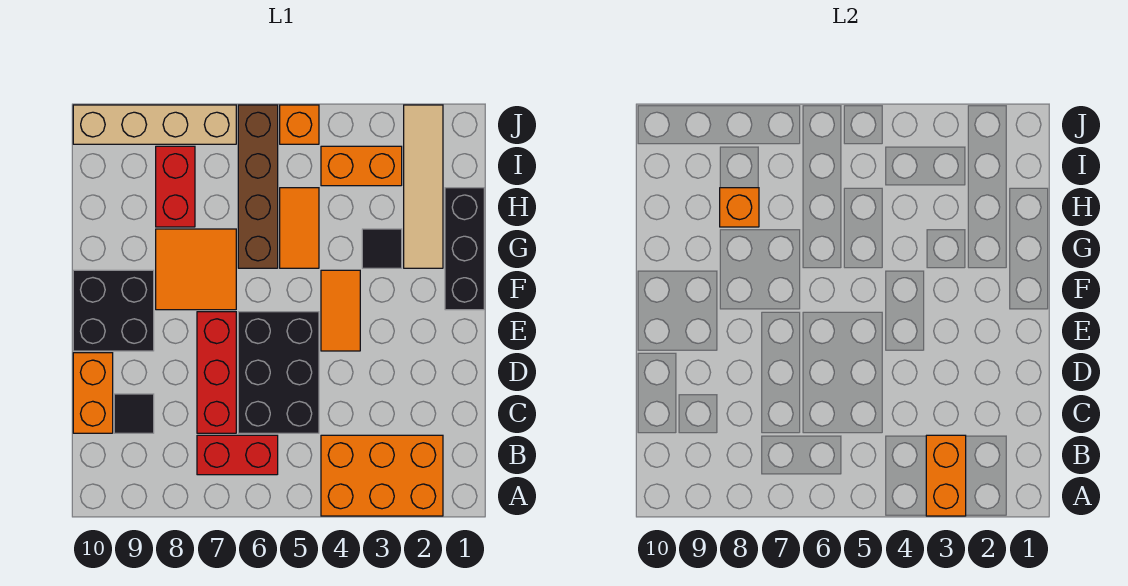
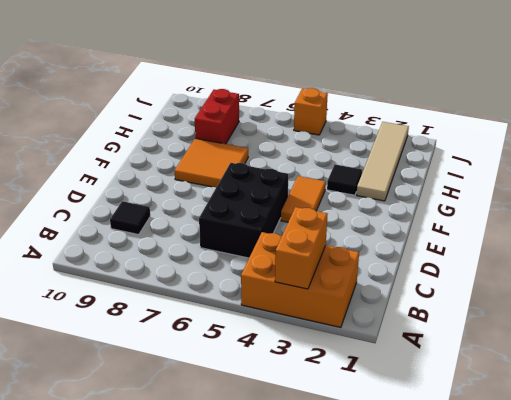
none -> red brick B6:B7 level 1
none -> red brick C7:E7 level 1
none -> orange brick C10:D10 level 1

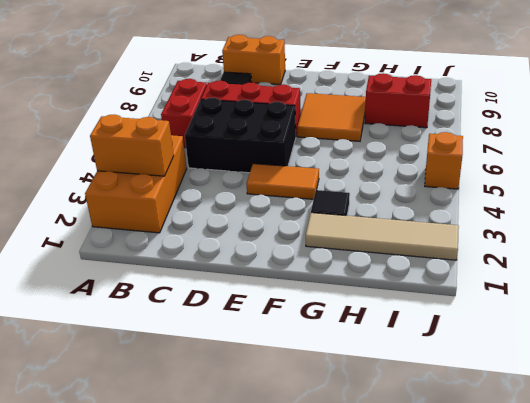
none -> black brick E9:F10 level 1
none -> black brick F1:H1 level 1
none -> orange tile G5:H5 level 1

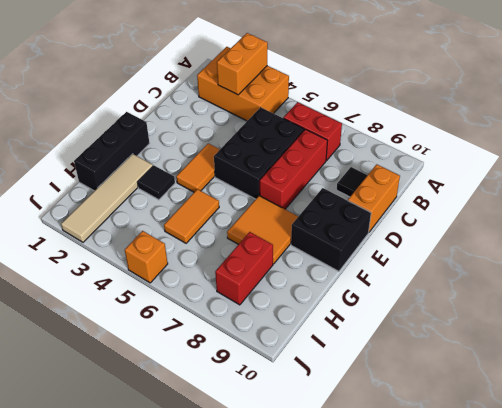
none -> brown brick G6:J6 level 1
none -> orange brick I3:I4 level 1
none -> tan brick J7:J10 level 1

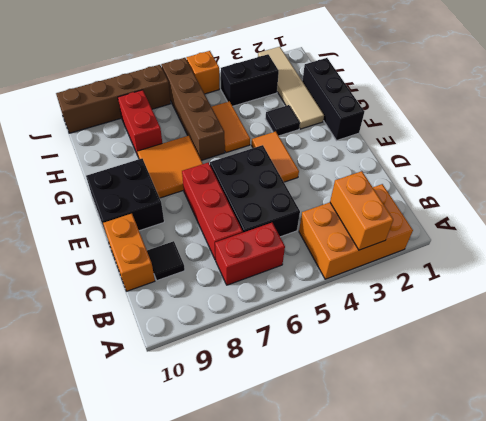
black brick I3:I4 level 1 -> orange brick I3:I4 level 1
brown brick J7:J10 level 1 -> tan brick J7:J10 level 1
none -> orange brick H8 level 2

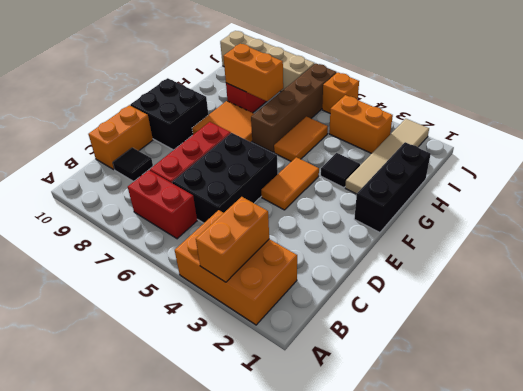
orange brick H7:H8 level 2 -> orange brick H8 level 2

